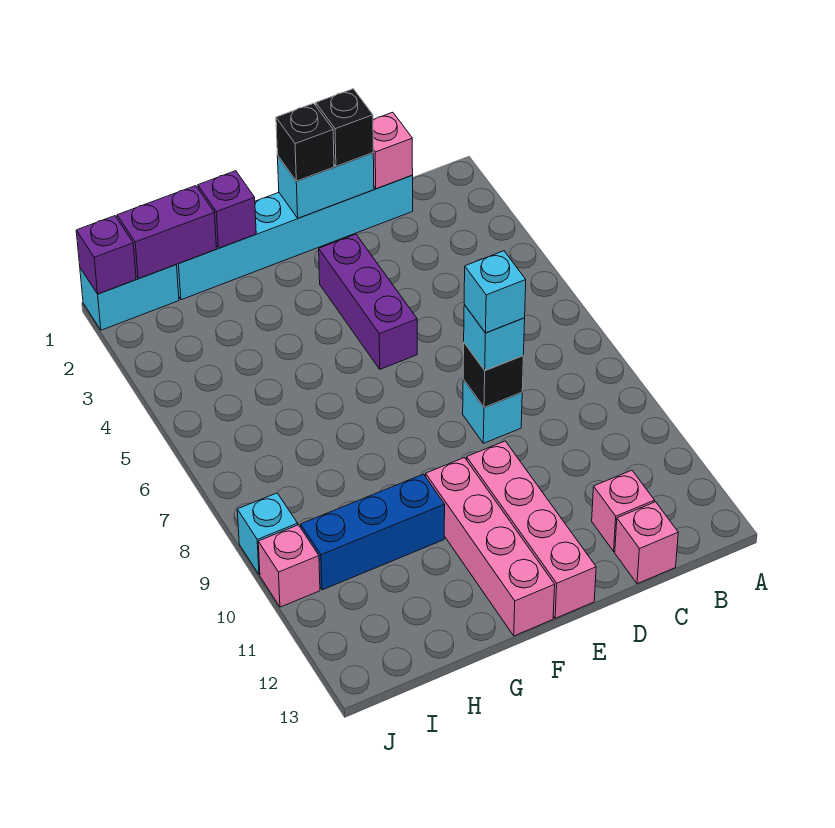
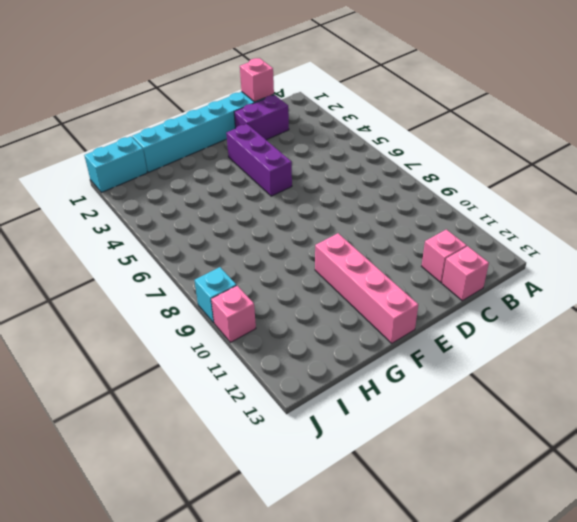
purple brick C2:D2 level 1 -> purple brick H1:I1 level 2
none -> cyan brick D8 level 1
none -> pink brick E10:E13 level 1
none -> blue brick G10:I10 level 1

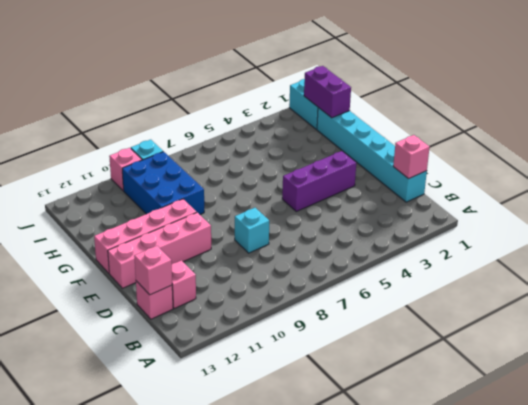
pink brick C13 level 2 -> none
blue brick G9:I10 level 1 -> blue brick G10:I10 level 1
none -> cyan brick D1:E1 level 2
none -> black brick D8 level 2
none -> purple brick G1 level 2

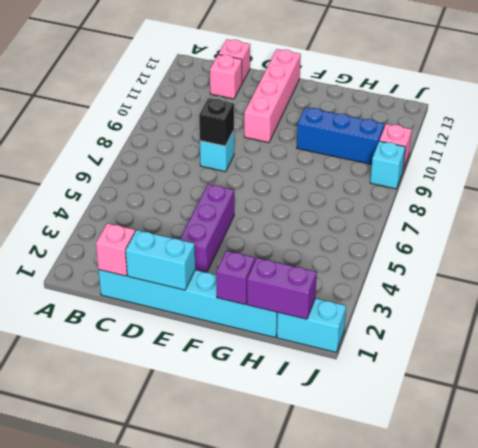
none -> pink brick F10:F13 level 1
none -> purple brick J1 level 2
none -> black brick D1 level 3

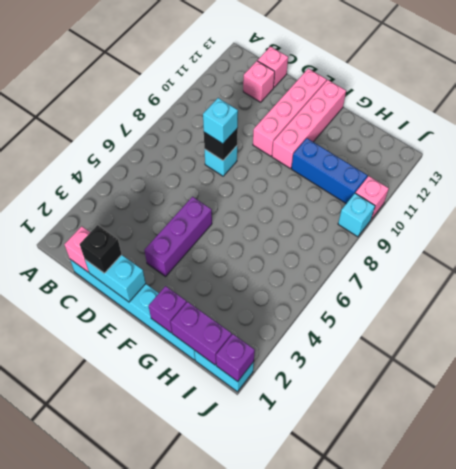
none -> black brick E1 level 3
none -> cyan brick D8 level 4

